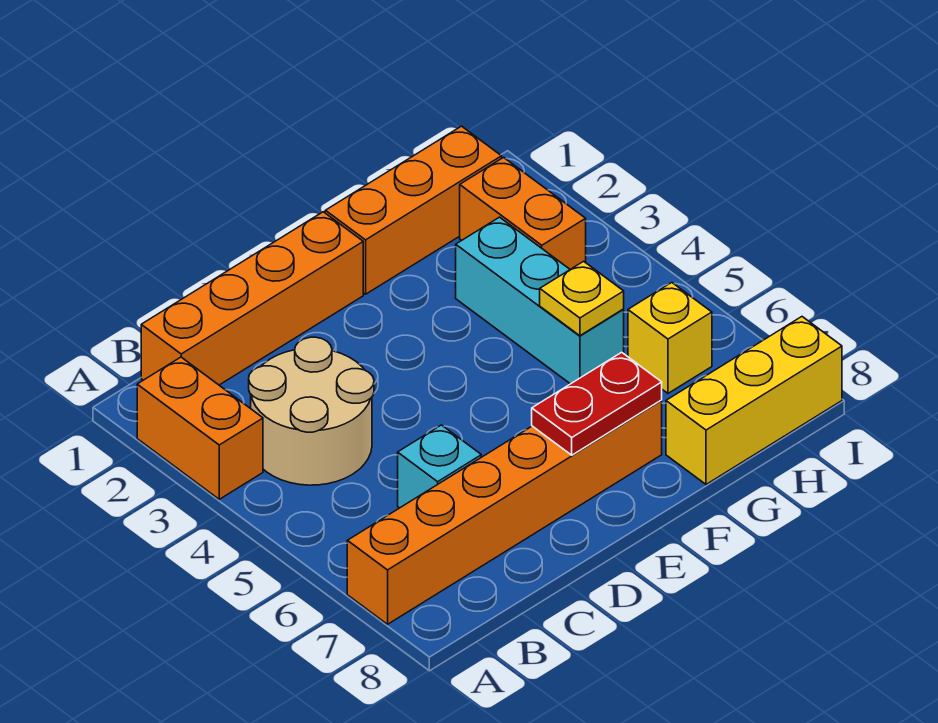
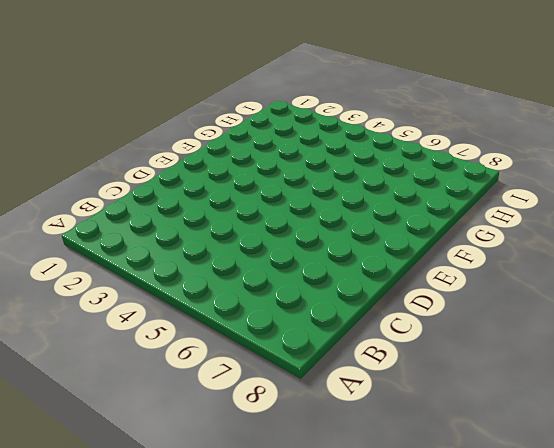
none -> orange brick A2:A3 level 1
none -> orange brick A7:F7 level 1
none -> orange brick B1:E1 level 1

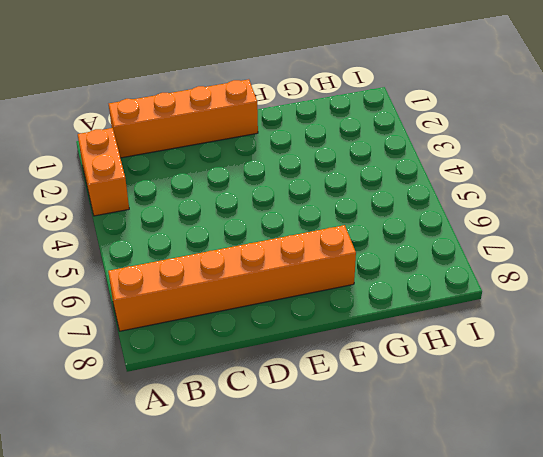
none -> tan round brick B3:C4 level 1
none -> cyan brick C6 level 1
none -> orange brick F1:H1 level 1

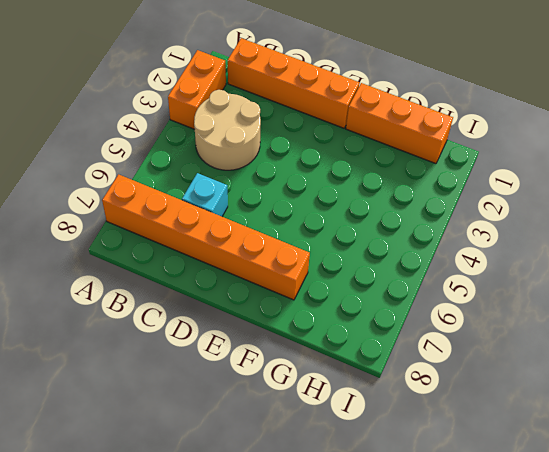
none -> cyan brick G3:G5 level 1
none -> yellow brick G8:I8 level 1
none -> orange brick H2:H3 level 1

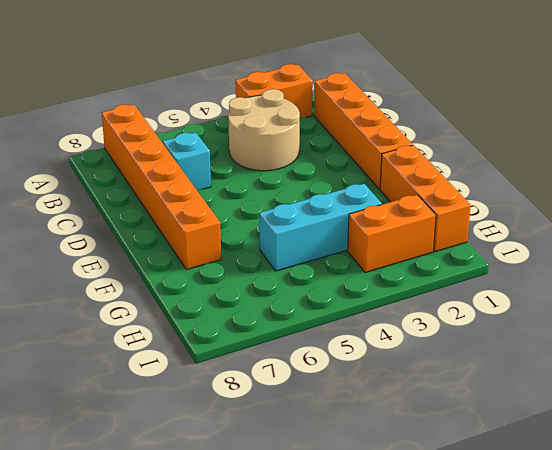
none -> yellow brick G8:I8 level 1
none -> yellow brick H6 level 1
none -> red plate E7:F7 level 2

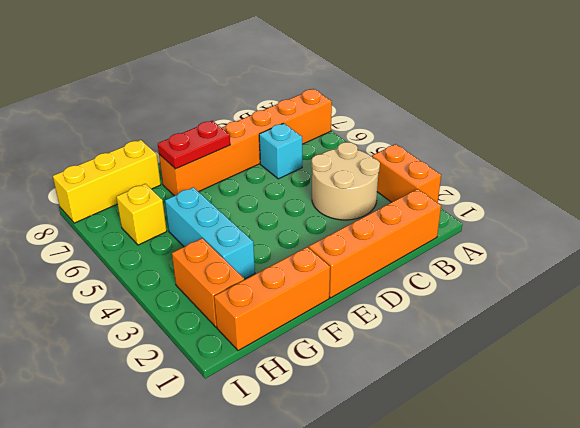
none -> yellow plate G5 level 2

